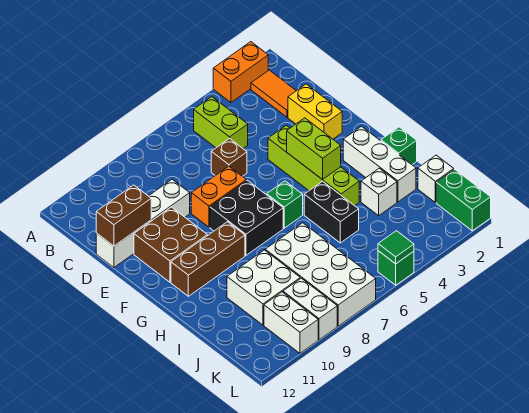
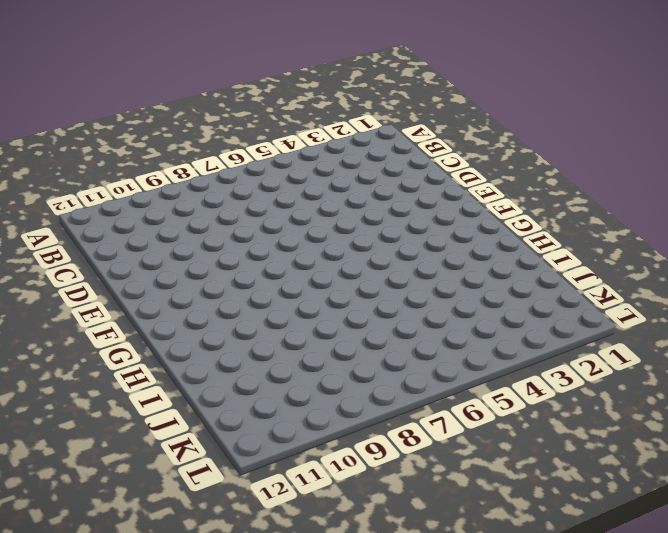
none -> orange brick A2:A3 level 1
none -> orange tile B2:C2 level 1
none -> lime brick B5:C5 level 1

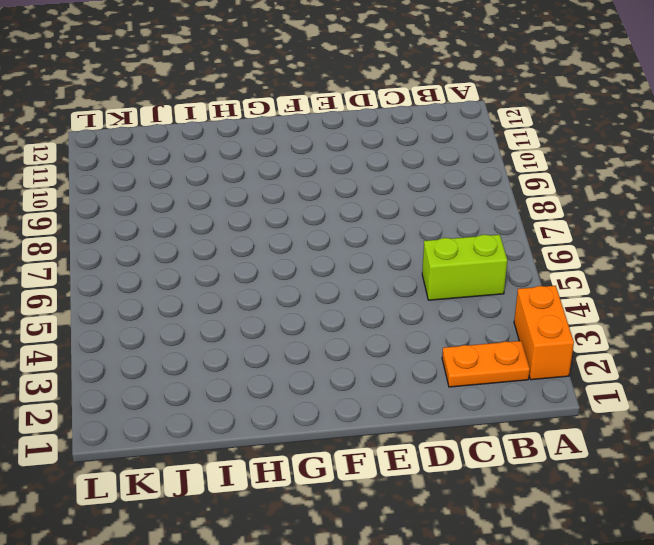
orange plate B2:C2 level 1 -> orange tile B2:C2 level 1
none -> yellow brick D2:E2 level 1
none -> brown brick D6 level 1
none -> white brick D9:D12 level 1

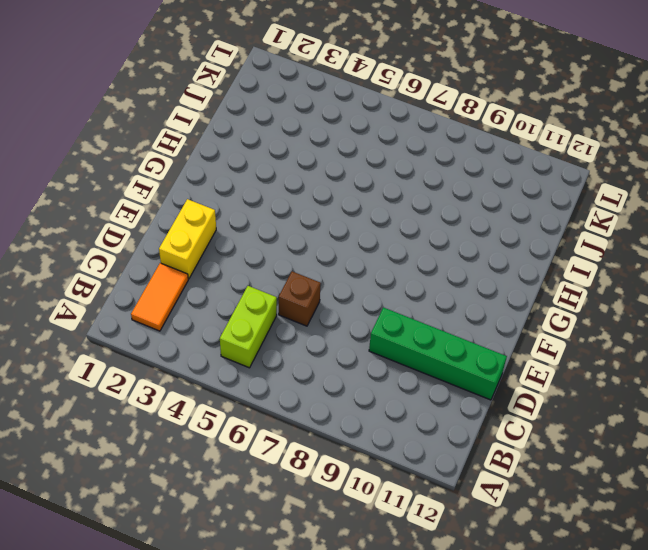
green brick D9:D12 level 1 -> white brick D9:D12 level 1
none -> orange brick A2:A3 level 1
none -> lime brick E4:H4 level 1
none -> orange brick E7:E8 level 1

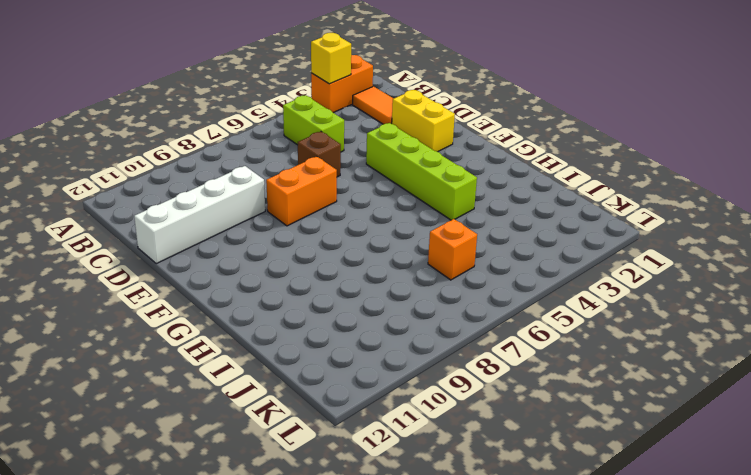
yellow brick A3 level 2 -> none
orange brick J6 level 1 -> none
none -> brown brick E10:F11 level 1
none -> black brick F7:G8 level 1
none -> white brick G2:I2 level 1

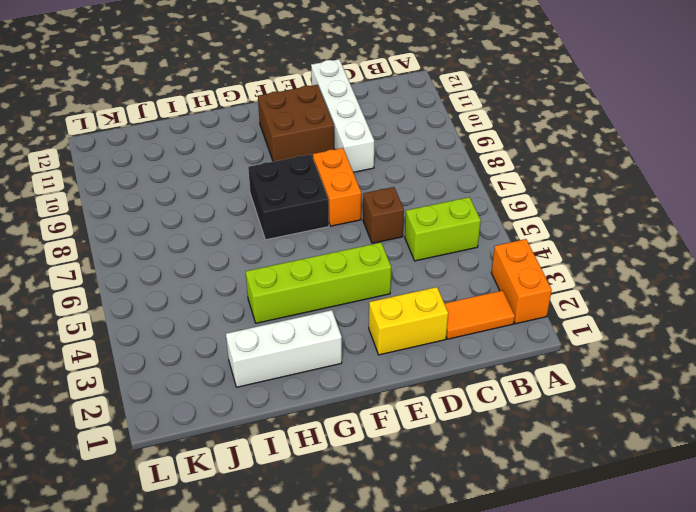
none -> green brick G6 level 1
none -> brown brick G9:G11 level 1
none -> green brick H1 level 1

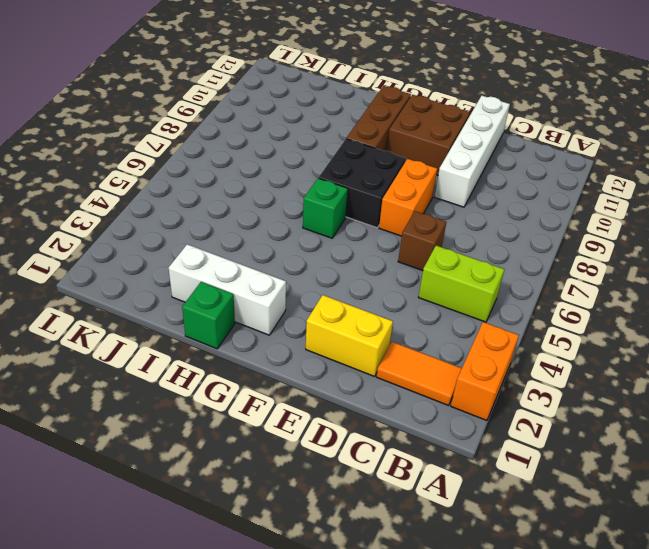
none -> lime brick E4:H4 level 1
none -> black brick H5:I5 level 1
none -> white brick I3 level 1

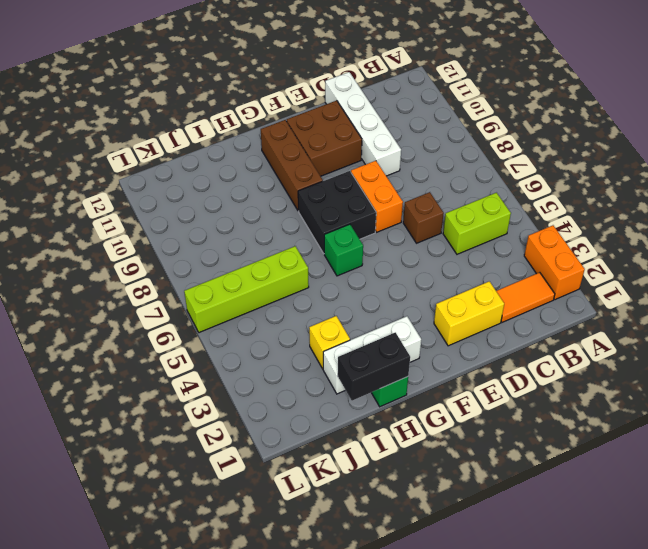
black brick H1:I1 level 2 -> black brick H5:I5 level 1
yellow brick I3 level 1 -> white brick I3 level 1
lime brick I6:L6 level 1 -> lime brick E4:H4 level 1
none -> white brick I7:L8 level 1
none -> white brick I9:J10 level 1
none -> white brick J1 level 1

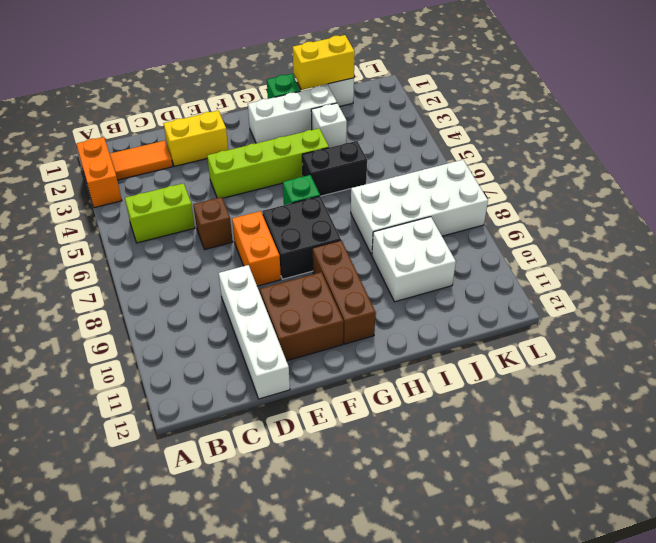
yellow brick I1:J1 level 2 -> none
none -> green brick K1:L1 level 1
none -> white brick K9:L9 level 1
none -> white brick K10:L10 level 1

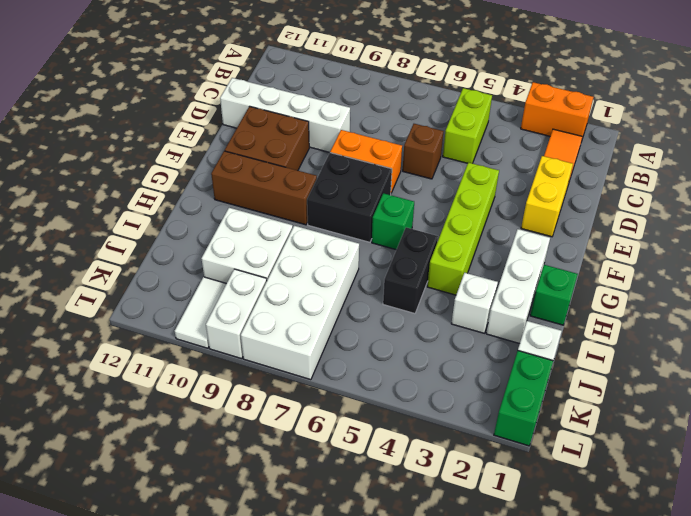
white tile K10:L10 level 1 -> white brick K10:L10 level 1
none -> green brick L5 level 1
none -> brown brick D11:D12 level 2
none -> lime brick F4:G4 level 2

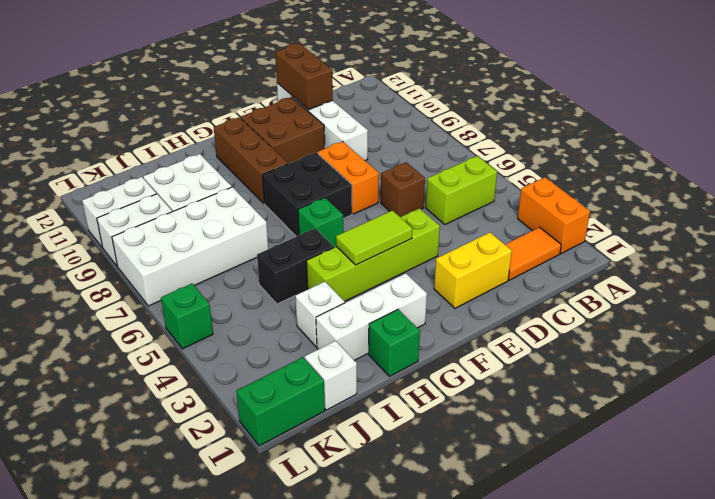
lime tile F4:G4 level 2 -> lime brick F4:G4 level 2
none -> green tile L5 level 2

